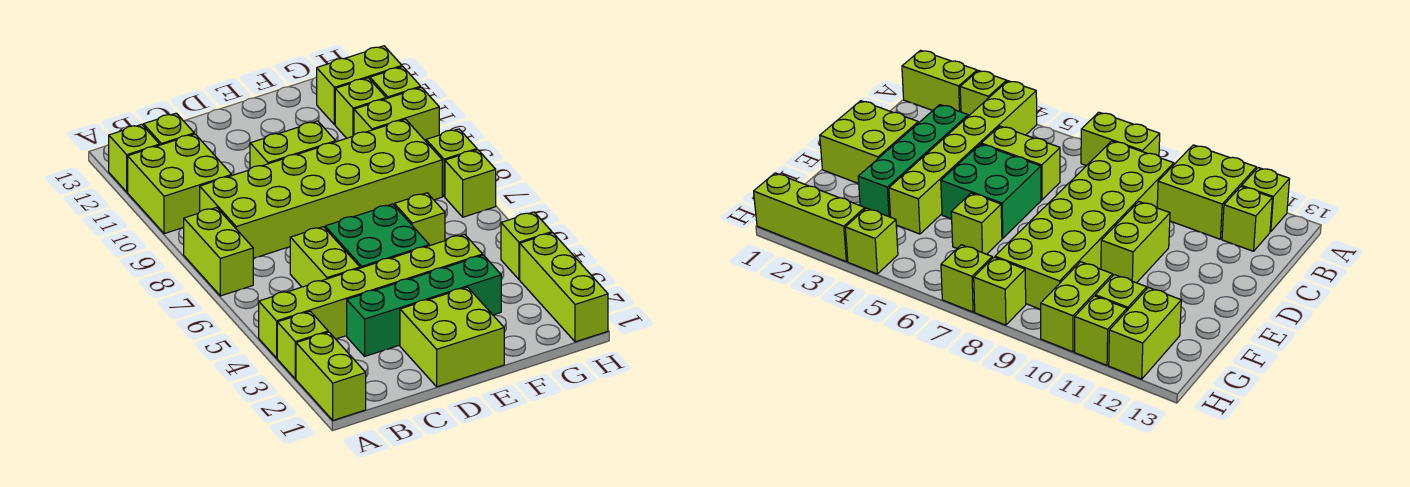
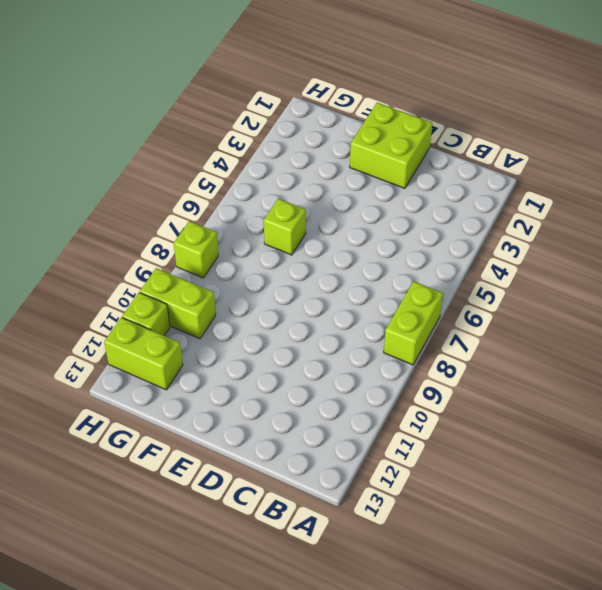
none -> lime brick A1:A2 level 1
none -> lime brick A3 level 1
none -> lime brick A4:F4 level 1

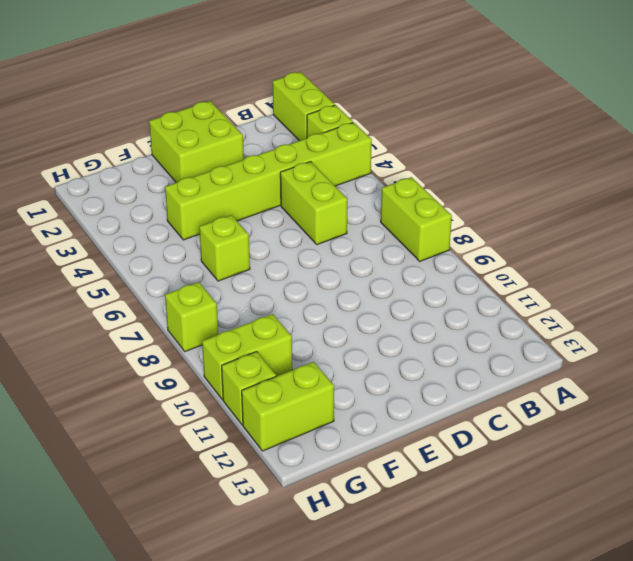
none -> lime brick A10:B11 level 1
none -> lime brick A12 level 1
none -> lime brick B8:G9 level 1

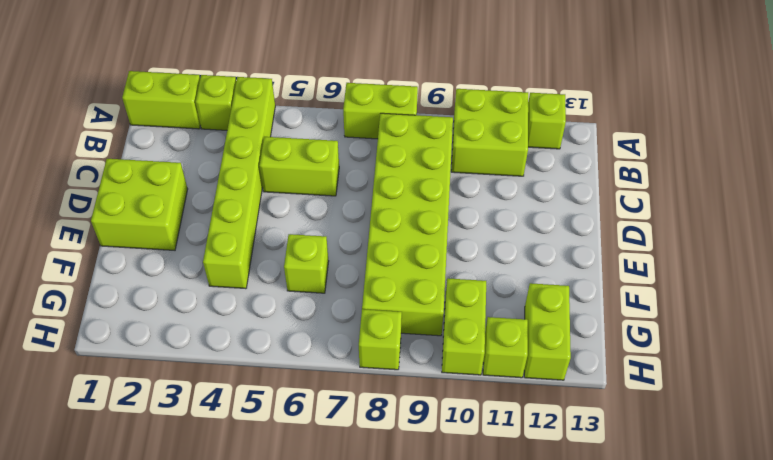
none -> lime brick B12 level 1
none -> green brick C3:F3 level 1
none -> green brick D5:E6 level 1

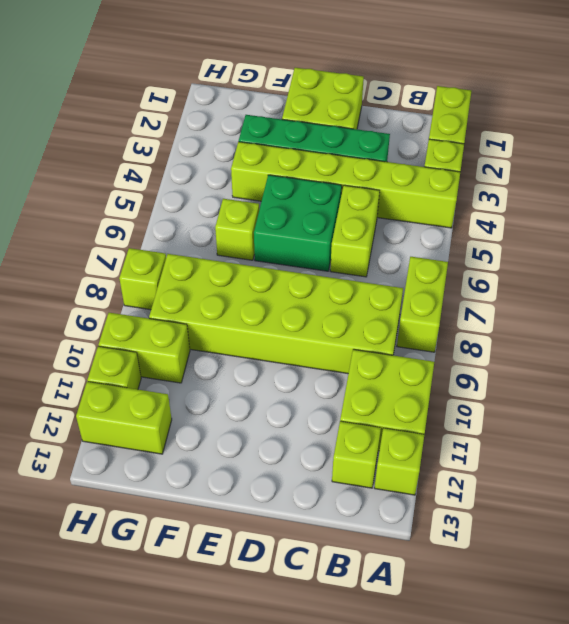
none -> lime brick D10:E10 level 1
none -> lime brick G11 level 1
none -> lime brick H1:H3 level 1

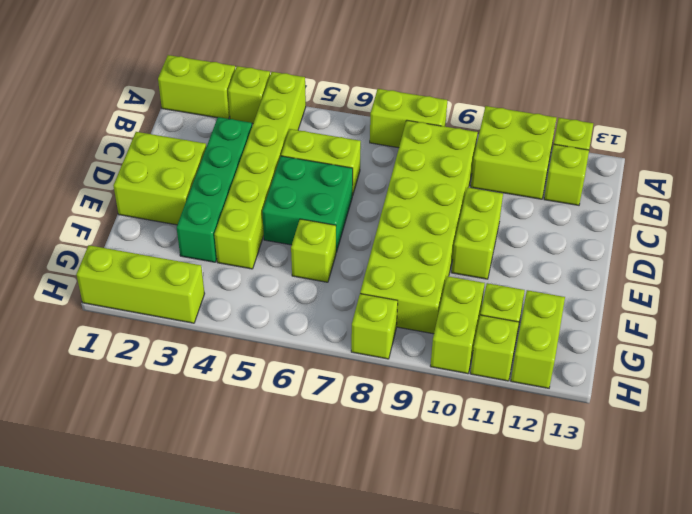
none -> lime brick H4 level 1
none -> lime brick H7 level 1

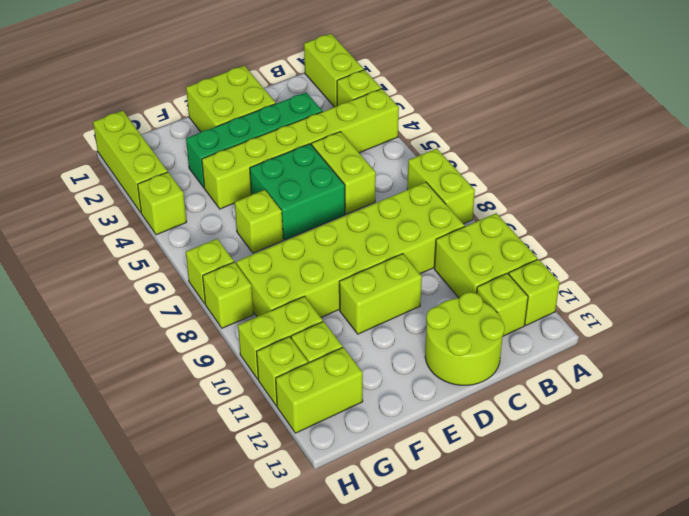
lime round brick C12:D13 level 1 -> none

